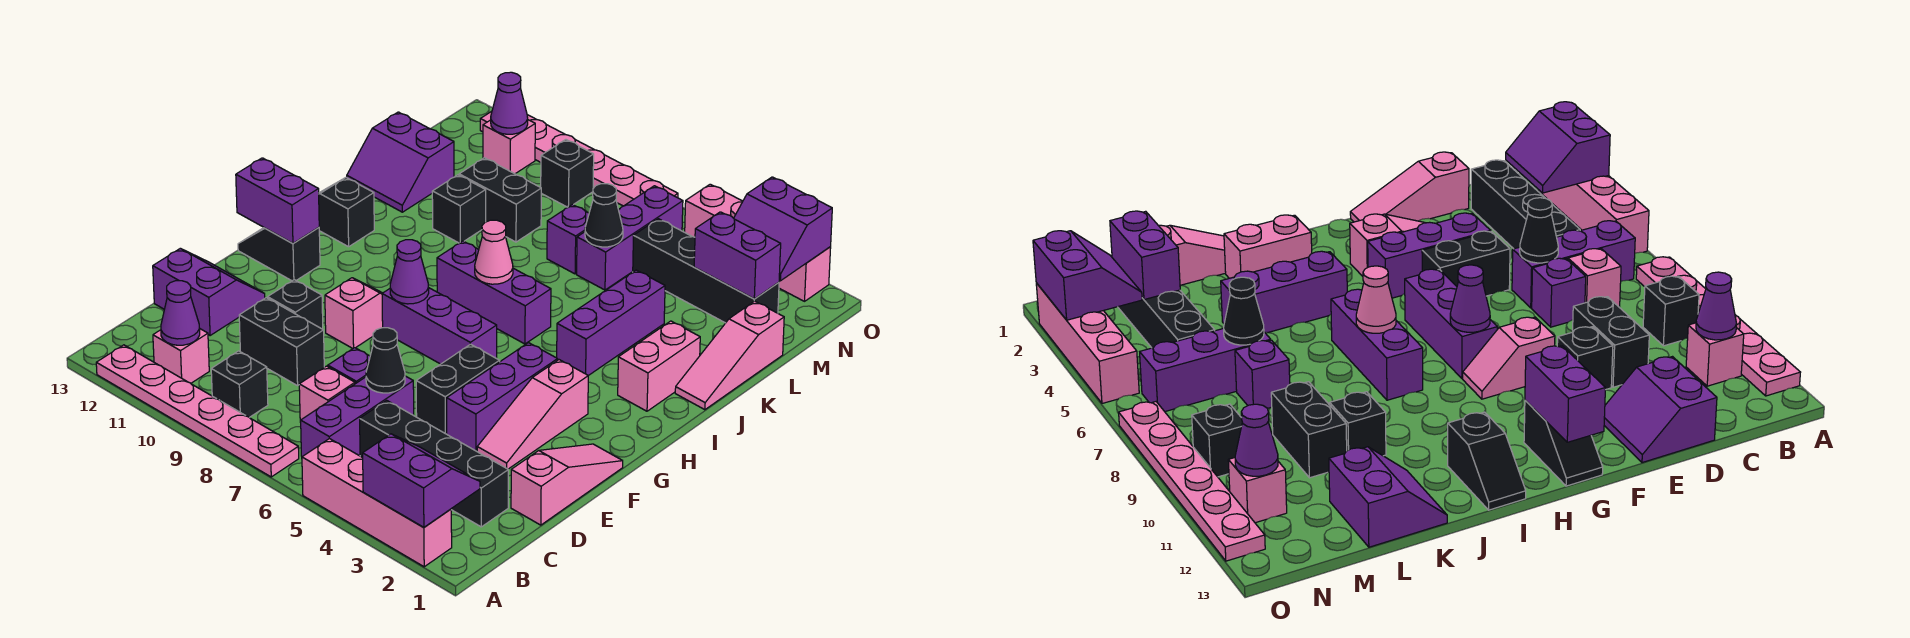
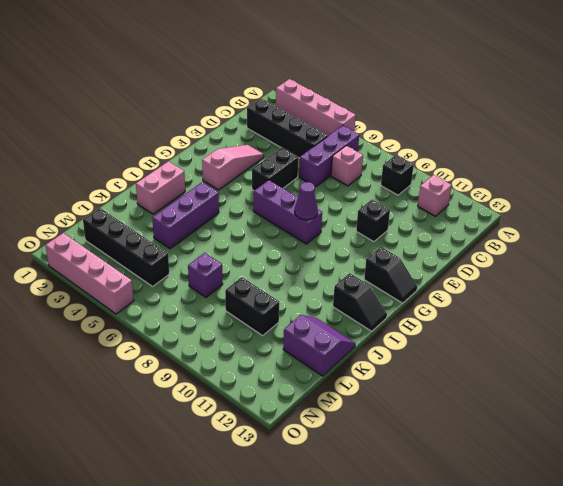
none -> pink plate A7:A12 level 1
none -> pink slope D1:F1 level 1 top D
none -> purple brick D7 level 1
none -> black brick D9:D10 level 1

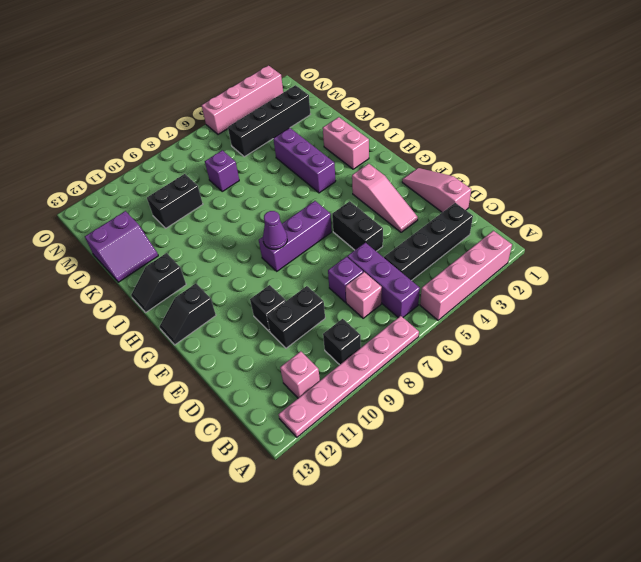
none -> purple slope D12:E13 level 1 top D
none -> purple brick E4:G4 level 1
none -> pink slope F9:G9 level 1 top F
none -> purple brick I6:I8 level 1

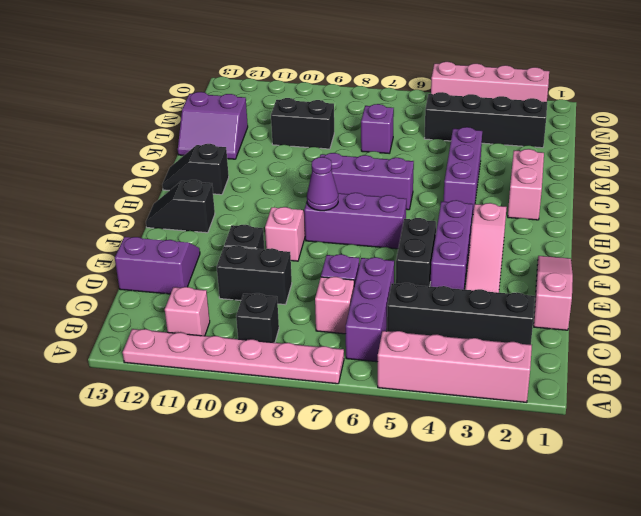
none -> pink slope J1:L1 level 1 top L
none -> black brick K10 level 1
none -> purple brick L6:N6 level 1
none -> black brick N9 level 1

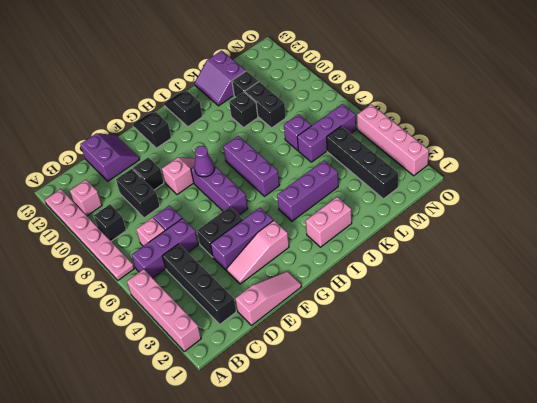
black brick L11 level 1 -> black brick N9 level 1
none -> pink slope J1:L1 level 1 top L
none -> pink brick N11 level 1
none -> pink plate O7:O12 level 1
none -> purple slope A2:B3 level 2 top A

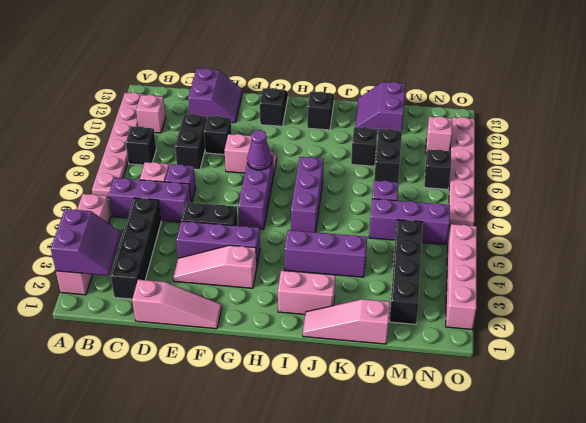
none -> purple cone B11 level 2
none -> black cone D6 level 2
none -> purple brick G12:G13 level 2
none -> pink cone I7 level 2

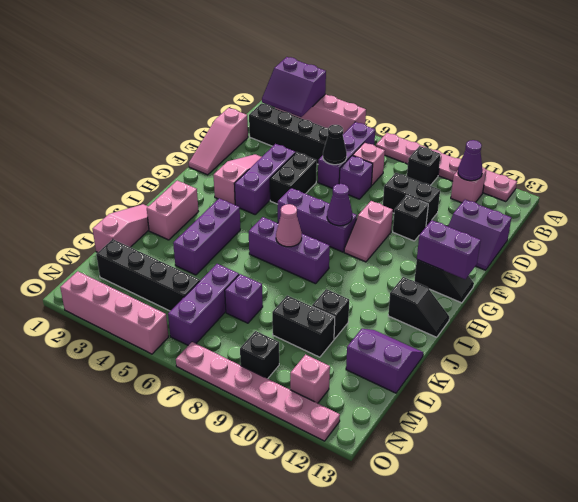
none -> black cone L6 level 2
none -> purple brick M2:M3 level 2
none -> purple slope N2:O3 level 2 top O
none -> purple cone N11 level 2

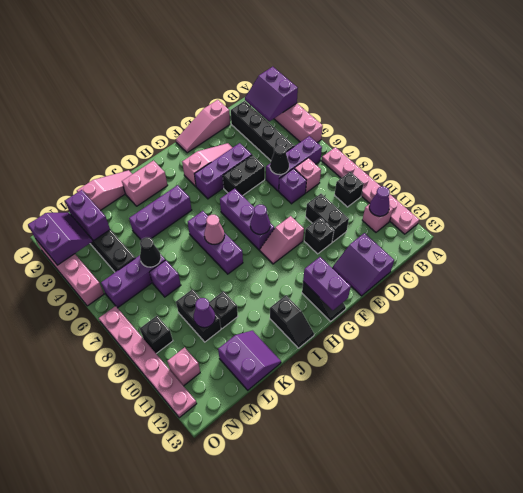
purple cone L10 level 2 -> purple cone N11 level 2

